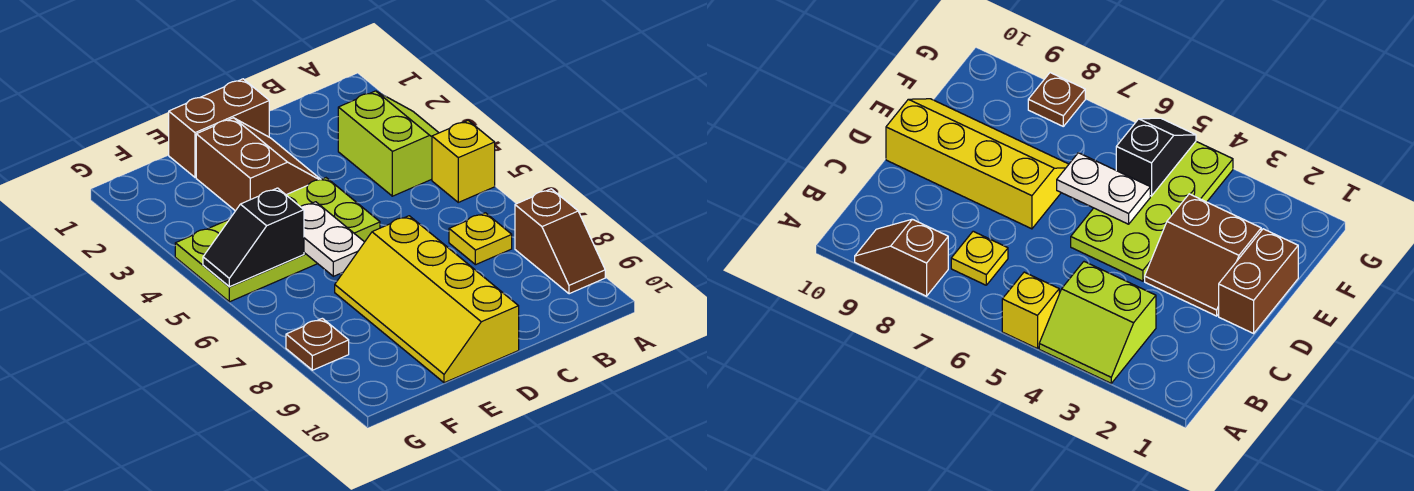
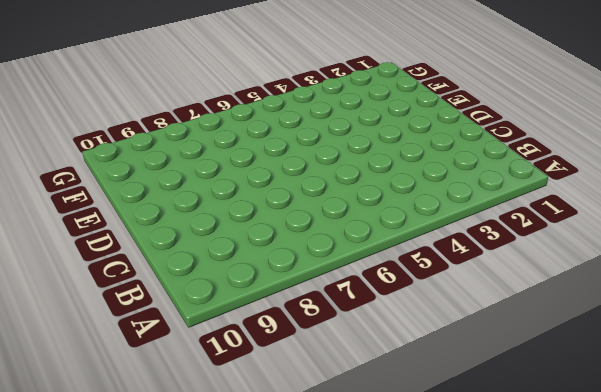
none -> lime slope A3:B4 level 1 top B
none -> yellow brick A5 level 1

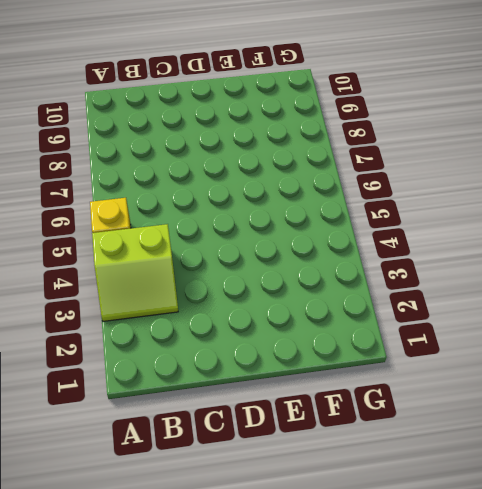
lime slope A3:B4 level 1 top 4 -> lime slope A3:B4 level 1 top B
none -> brown slope A8:A9 level 1 top 8
none -> yellow plate B7 level 1

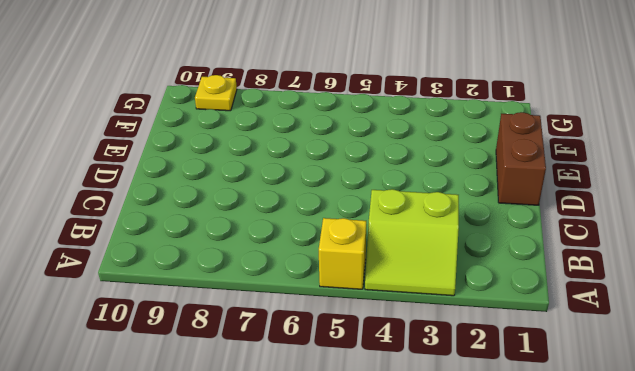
yellow plate G9 level 1 -> yellow plate B7 level 1
none -> brown slope A8:A9 level 1 top 8
none -> brown slope D2:E3 level 1 top E

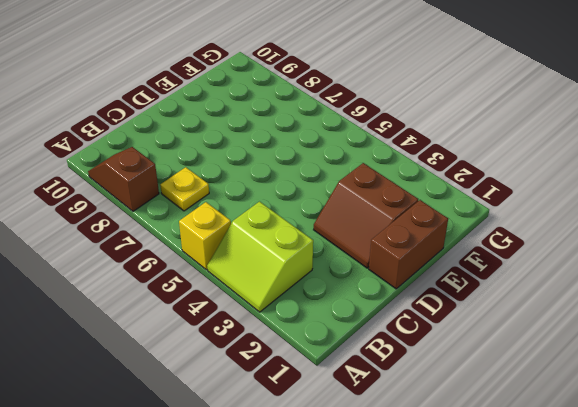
none -> lime plate D4:G5 level 1
none -> yellow slope D7:E10 level 1 top D

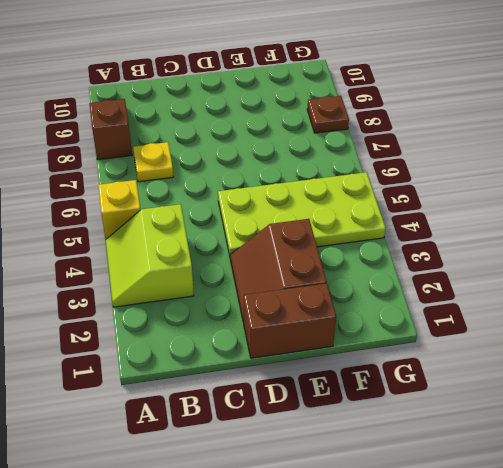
none -> yellow slope D7:E10 level 1 top D
none -> white plate E5:E6 level 2

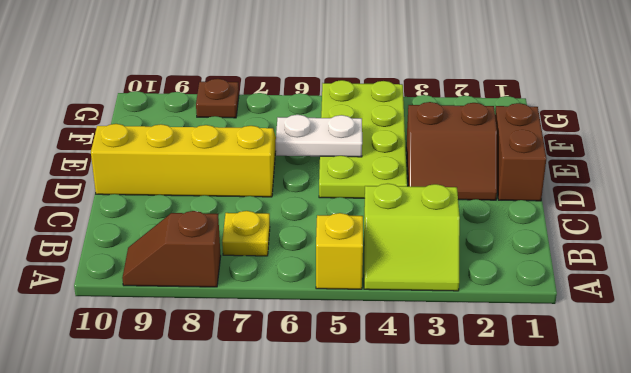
none -> black slope F5:G5 level 2 top F

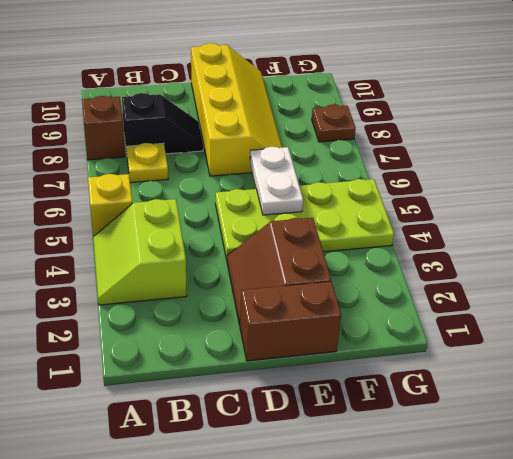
black slope B8:C8 level 1 top B -> black slope F5:G5 level 2 top F

